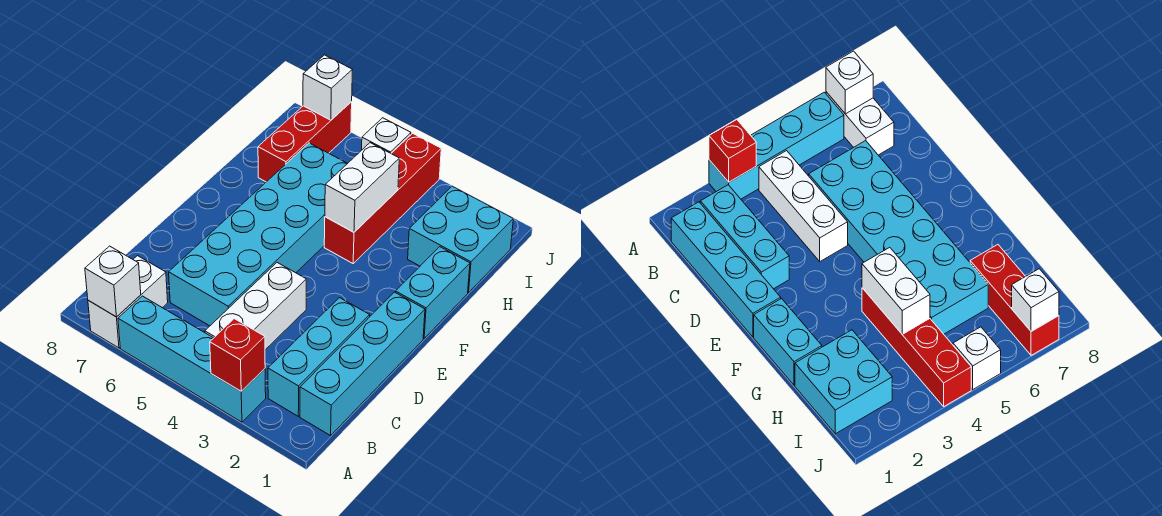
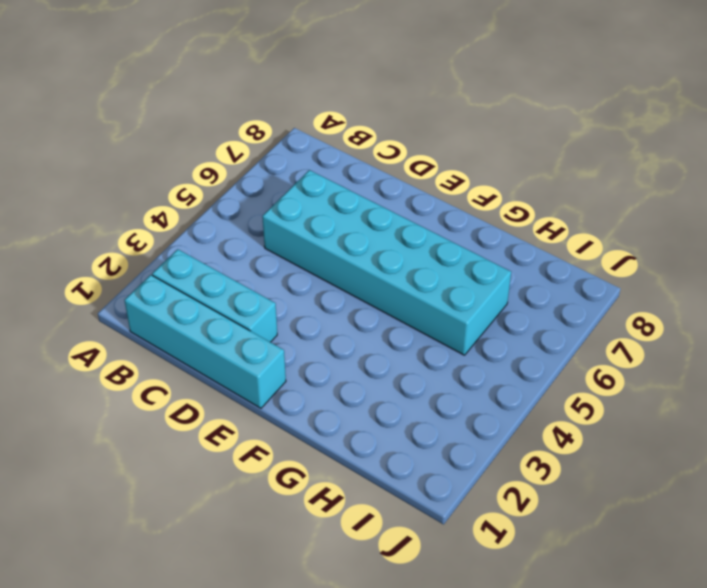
none -> cyan brick A3:A6 level 1
none -> white brick A7:B7 level 1
none -> white brick B4:D4 level 1

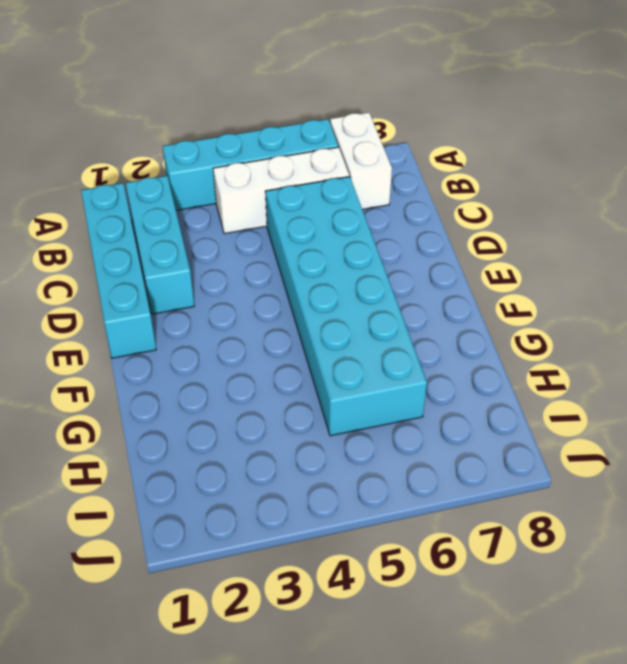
white brick B4:B6 level 1 -> white brick B4:D4 level 1
none -> cyan brick F1:G1 level 1
none -> red brick G4:J4 level 1
none -> cyan brick H1:I2 level 1

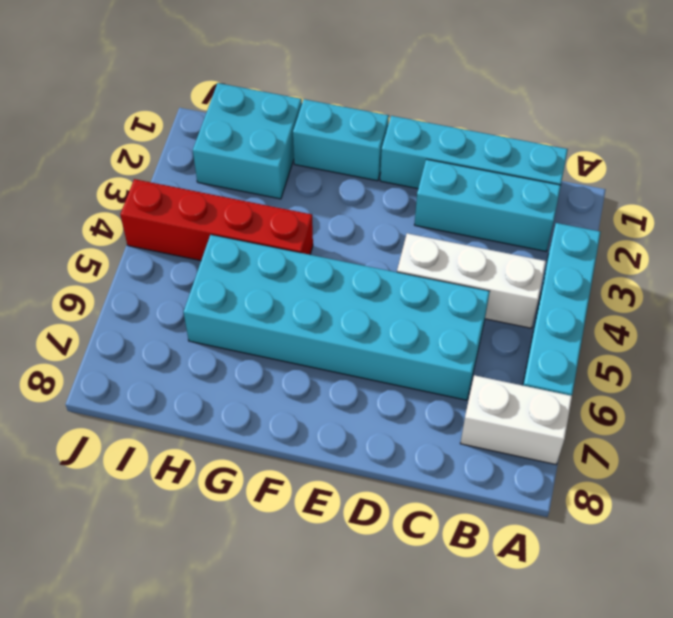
none -> red brick H7:J7 level 1
none -> white brick J5 level 1
none -> red brick A3 level 2

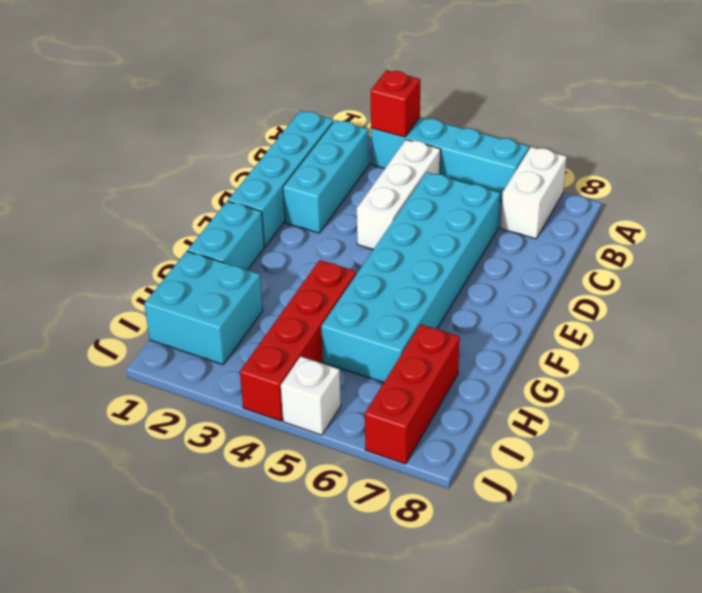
none -> white brick A7 level 2
none -> white brick G4:H4 level 2
none -> white brick J7 level 2

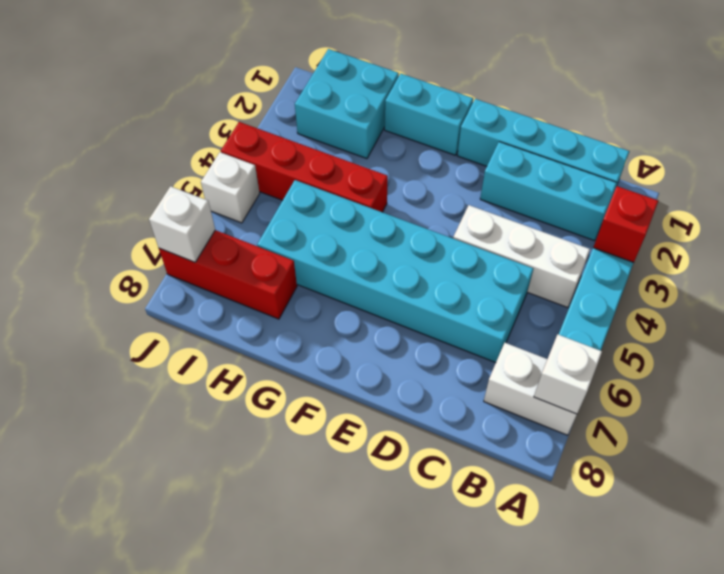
none -> white brick G4:H4 level 2

